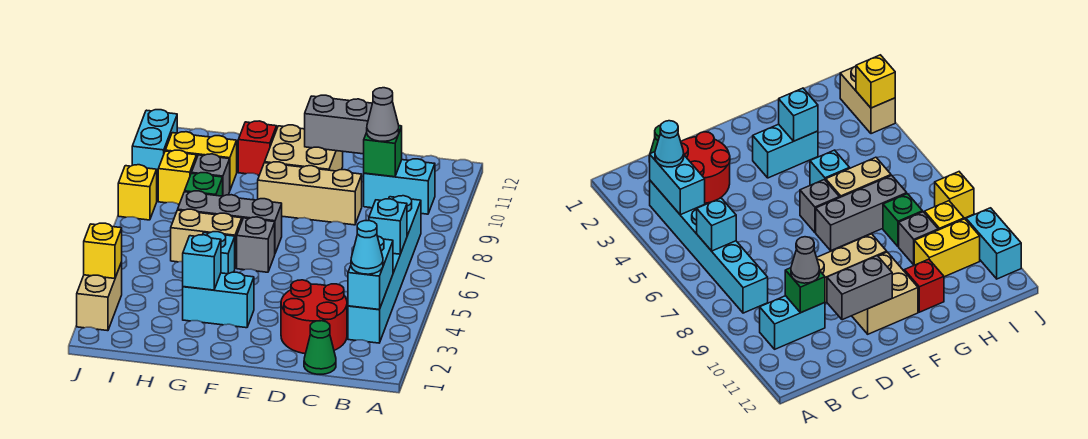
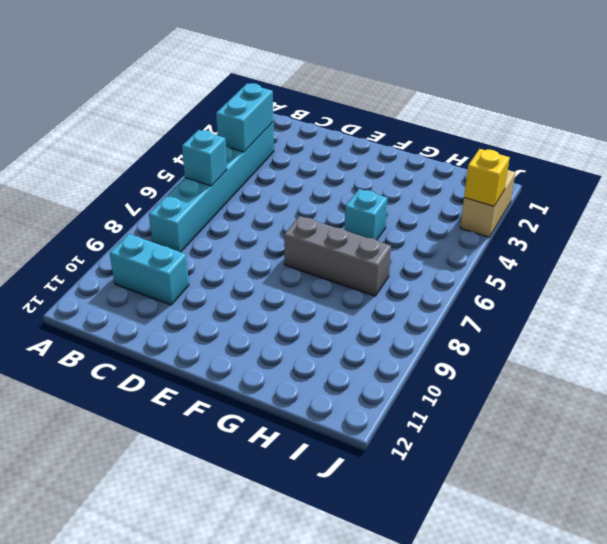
none -> green cone C1 level 1
none -> red round brick C2:D3 level 1
none -> tan brick D9:F9 level 1

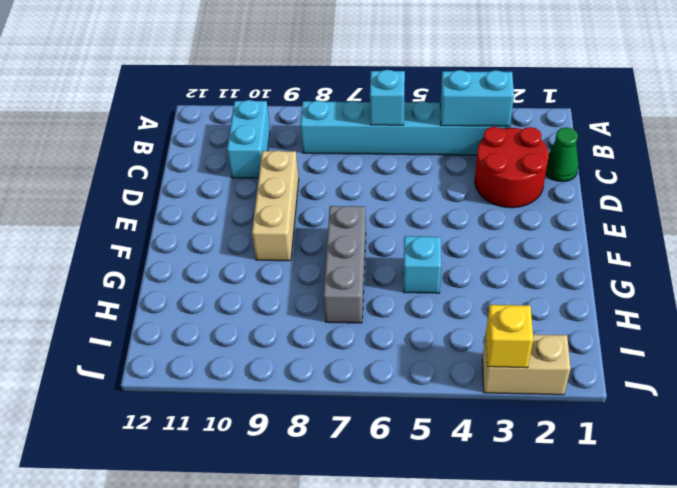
none -> tan brick E10:F11 level 1
none -> cyan brick F3:G3 level 1
none -> grey brick F6 level 1

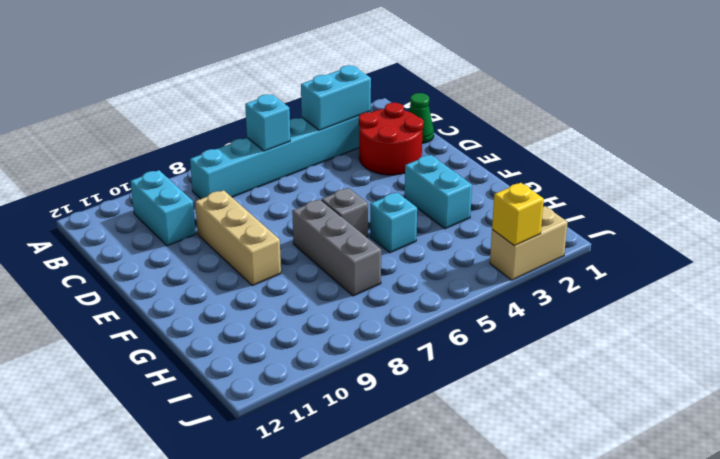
none -> tan brick E10:F11 level 1
none -> tan brick G6:H6 level 1
none -> red brick G11 level 1

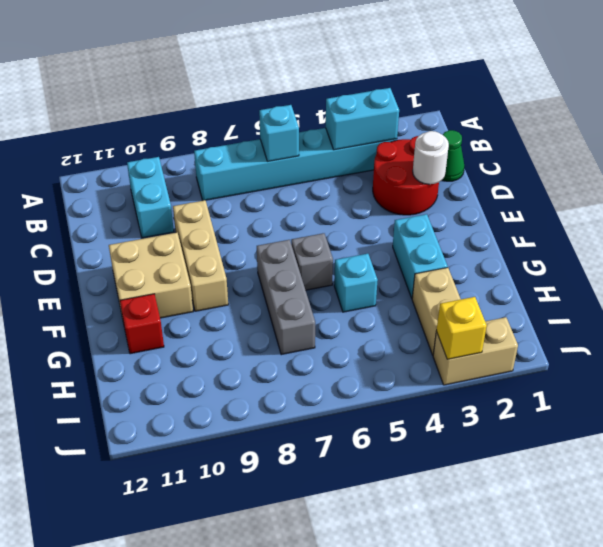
white round brick D2 level 2 -> none
tan brick H3:I3 level 1 -> tan brick G6:H6 level 1
none -> green brick H8 level 1
none -> grey brick H9 level 1
none -> yellow brick H10:I10 level 1

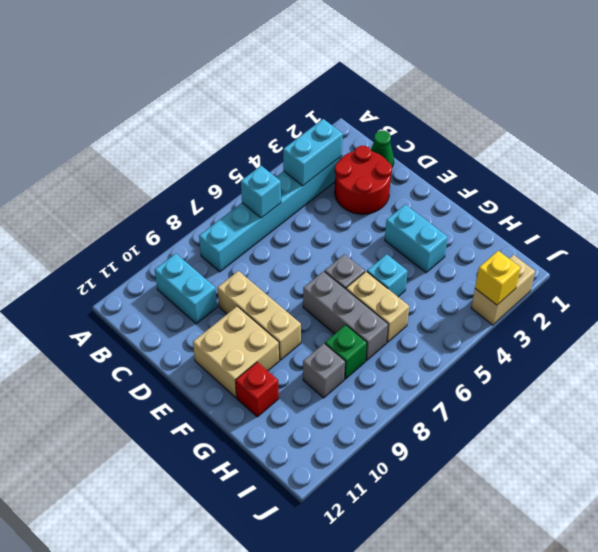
none -> yellow brick H10:I10 level 1
none -> yellow brick I9 level 1
none -> yellow brick J8 level 1

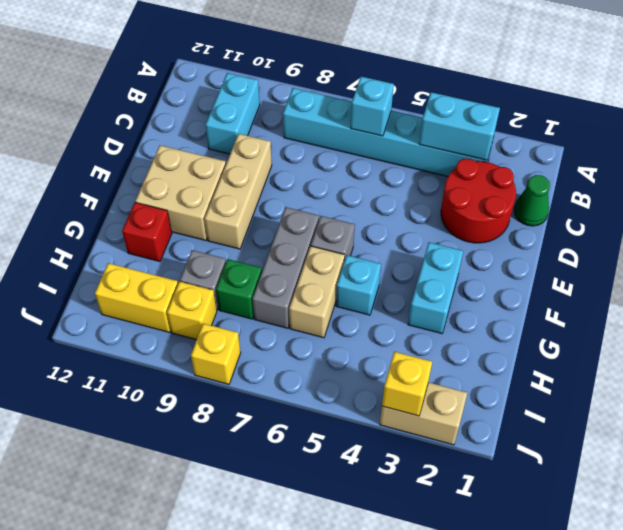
yellow brick I10:I11 level 1 -> yellow brick H10:I10 level 1
none -> cyan brick J10:J11 level 1
none -> green brick C10 level 2
none -> grey brick D11:E11 level 2

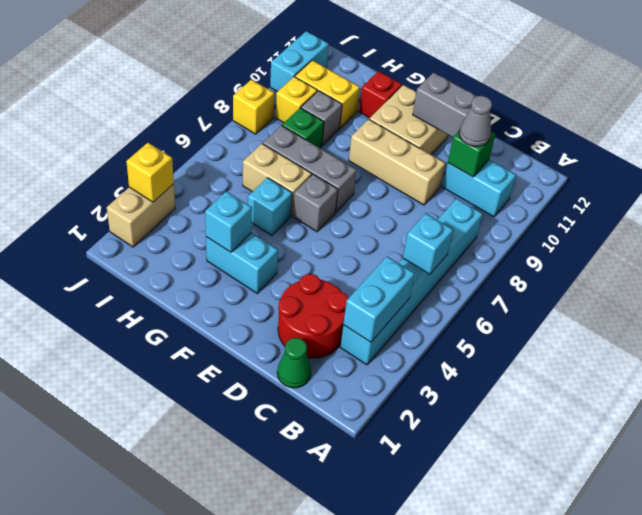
none -> cyan cone B3 level 3

